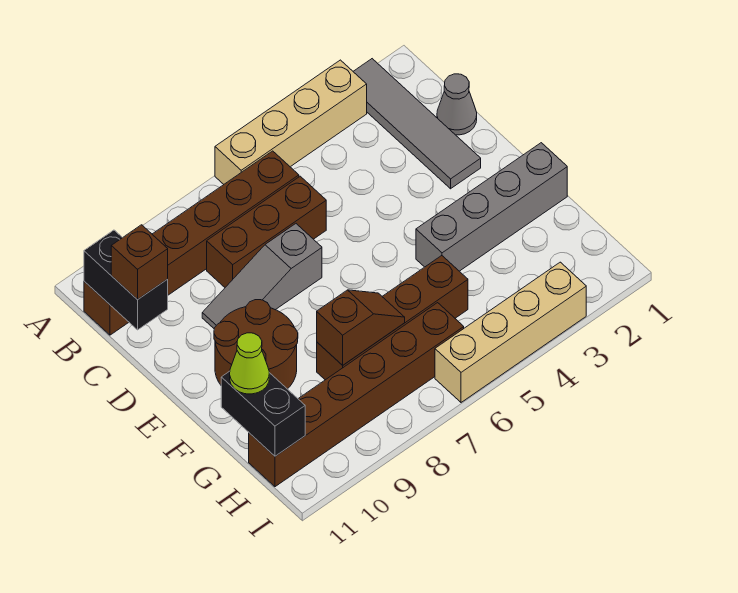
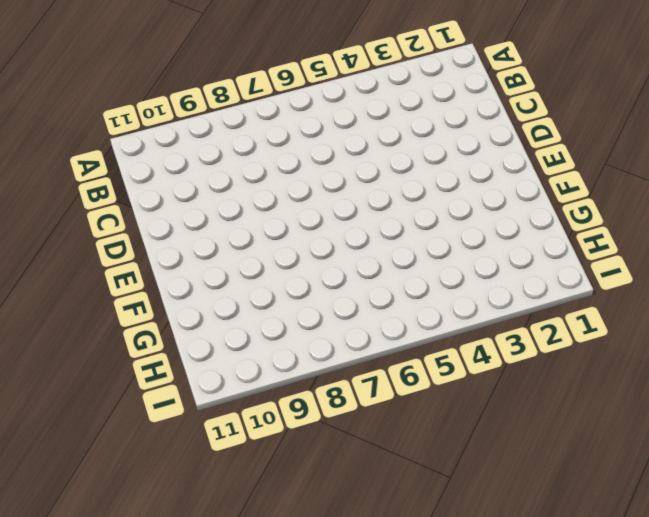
none -> grey tile A2:D2 level 1
none -> tan brick A3:A6 level 1
none -> brown brick B6:B11 level 1

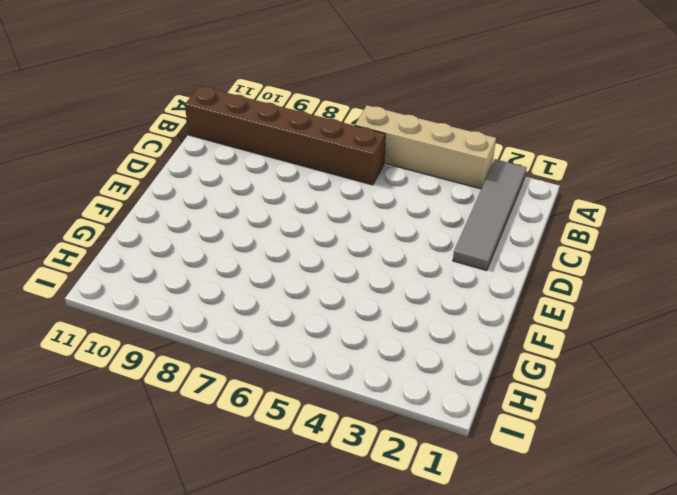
none -> grey cone C1 level 1
none -> brown brick C6:C8 level 1
none -> grey slope D7:D9 level 1 top 7

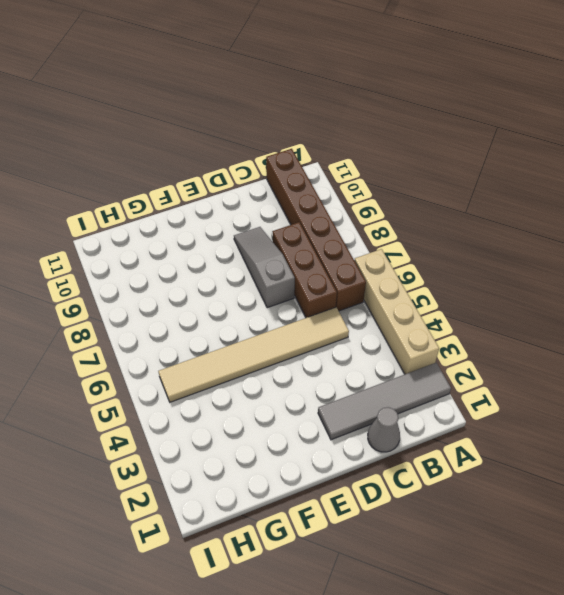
tan tile C5:H5 level 1 -> brown brick G5:G8 level 1
none -> brown round brick E9:F10 level 1
none -> grey brick F1:F4 level 1
none -> brown brick H6:H11 level 1

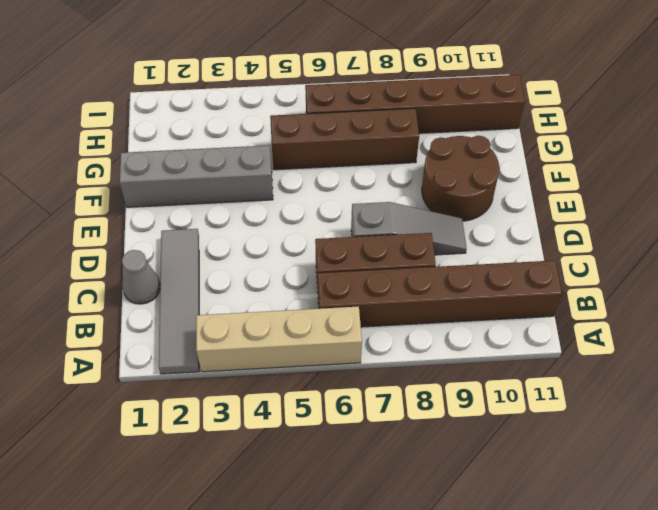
none -> tan brick I3:I6 level 1
none -> black brick B11:C11 level 2
none -> brown slope G7:G8 level 2 top 8

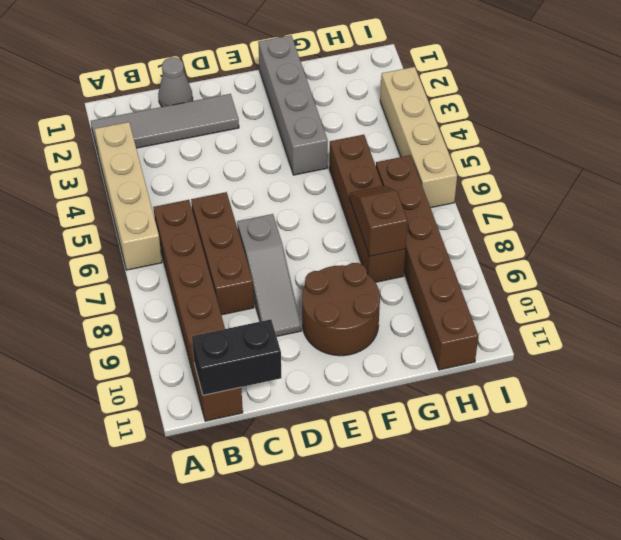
none -> black brick G11:H11 level 2
none -> brown brick C11 level 3
none -> lime cone G11 level 3

